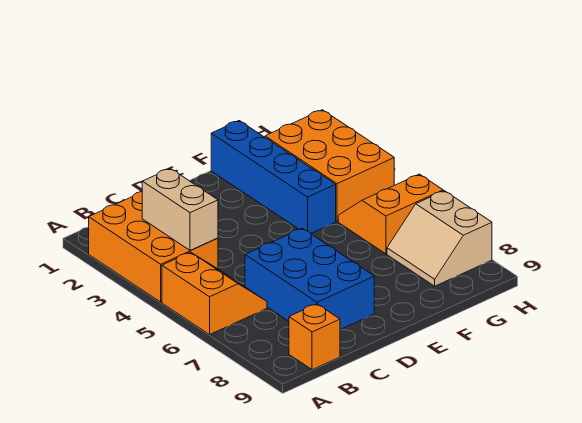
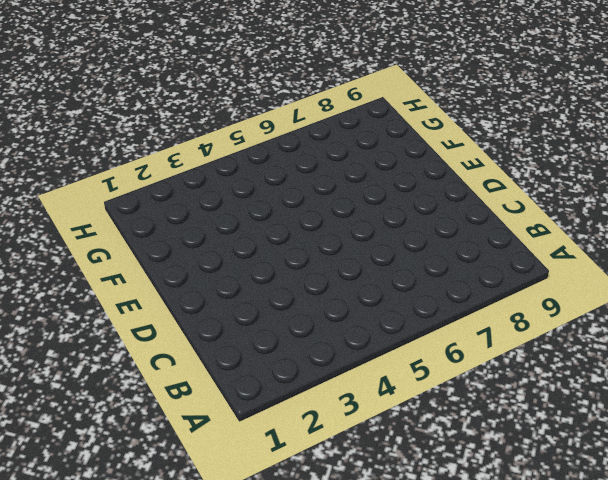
none -> orange brick A2:B4 level 1
none -> orange slope A5:B6 level 1 top A

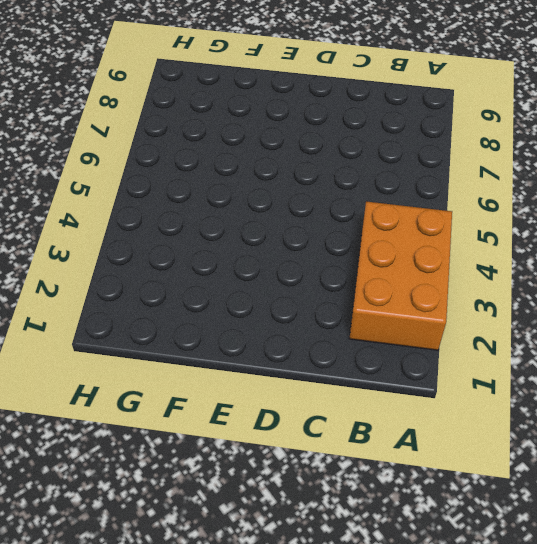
none -> orange slope A5:B6 level 1 top A
none -> orange brick B9 level 1

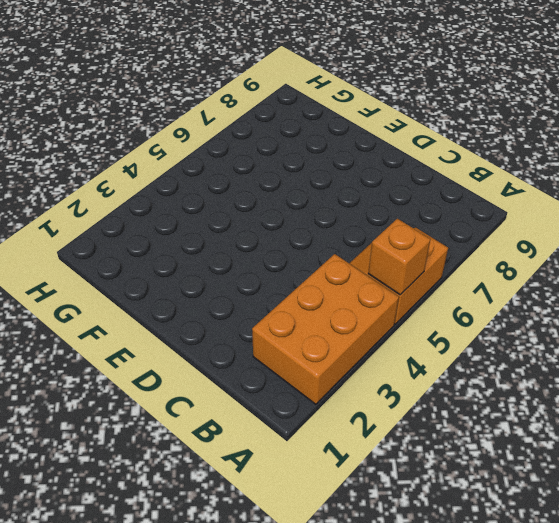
orange brick A5 level 2 -> orange brick B9 level 1
none -> blue brick C6:D8 level 1
none -> blue brick F1:F4 level 1

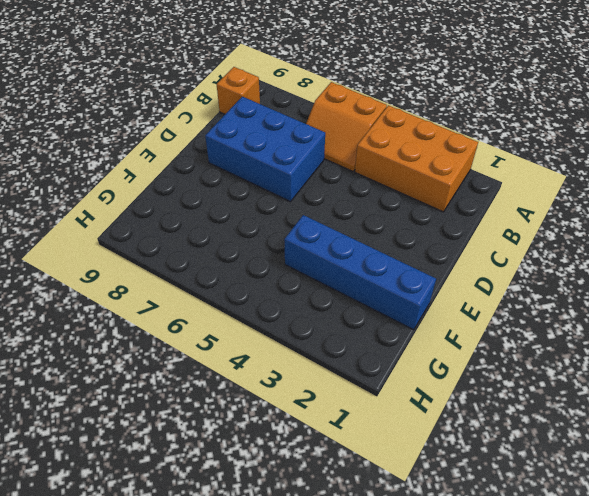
none -> orange brick G2:H4 level 1
none -> orange slope G5:H6 level 1 top 6

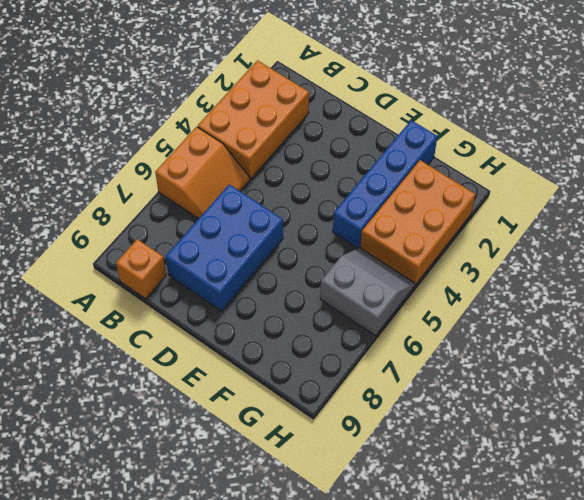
grey slope G5:H6 level 1 top 6 -> orange slope G5:H6 level 1 top 6
none -> tan slope G7:H8 level 1 top H
none -> tan brick B3:B4 level 2

